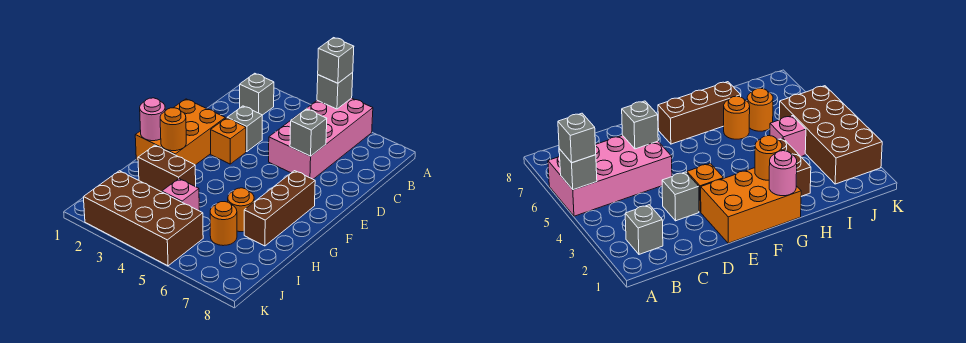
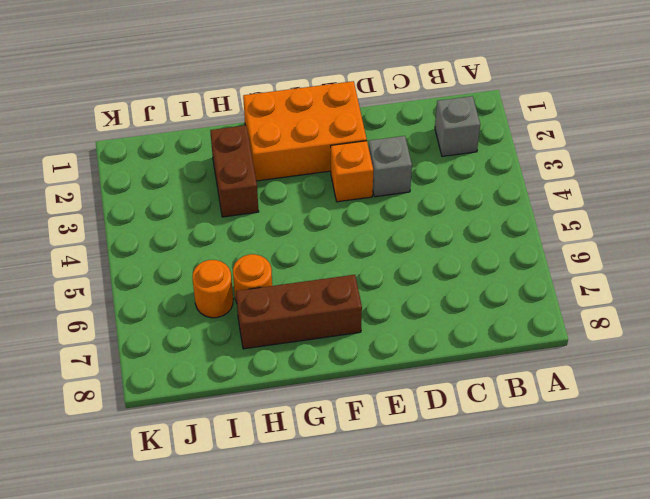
none -> pink brick A5:D6 level 1
none -> pink brick I4 level 1
none -> brown brick J2:K5 level 1

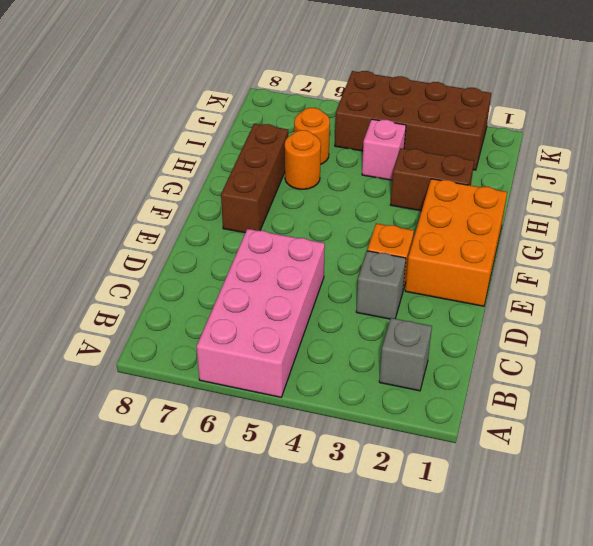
none -> grey brick A5 level 2
none -> grey brick D6 level 2
none -> pink round brick G1 level 2

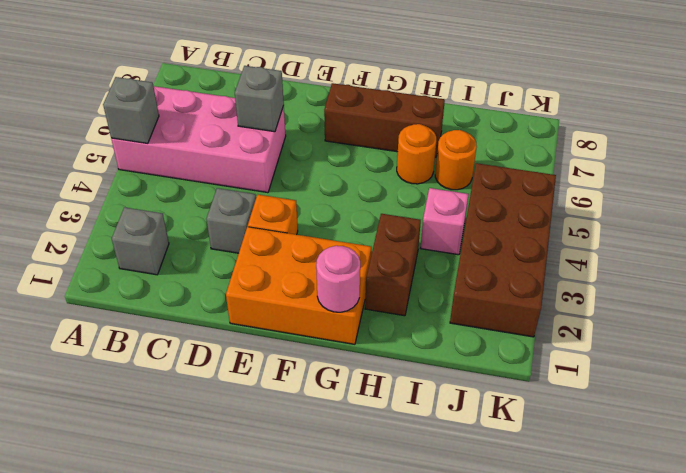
none -> orange round brick G2 level 2
none -> grey brick A5 level 3

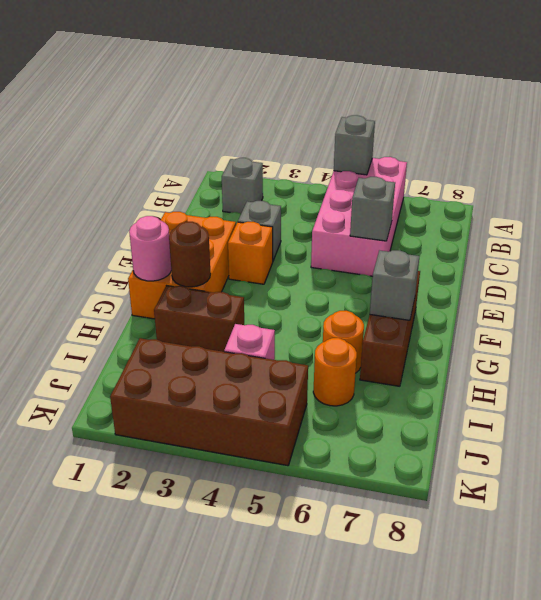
brown round brick G2 level 2 -> orange round brick G2 level 2
grey brick G7 level 2 -> grey brick A5 level 3

